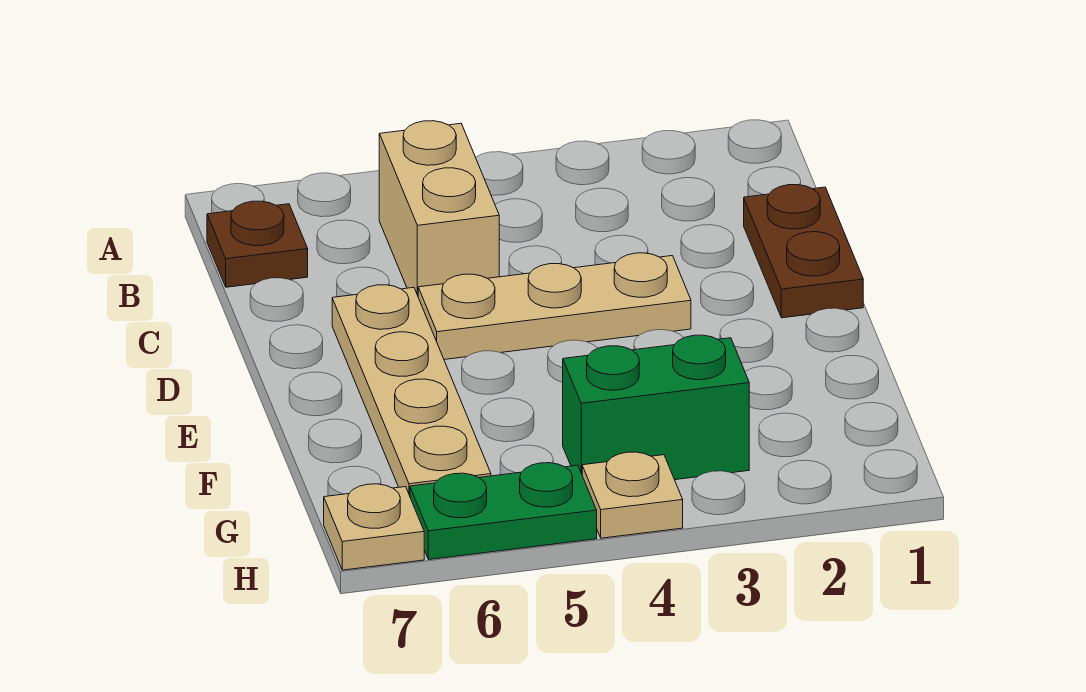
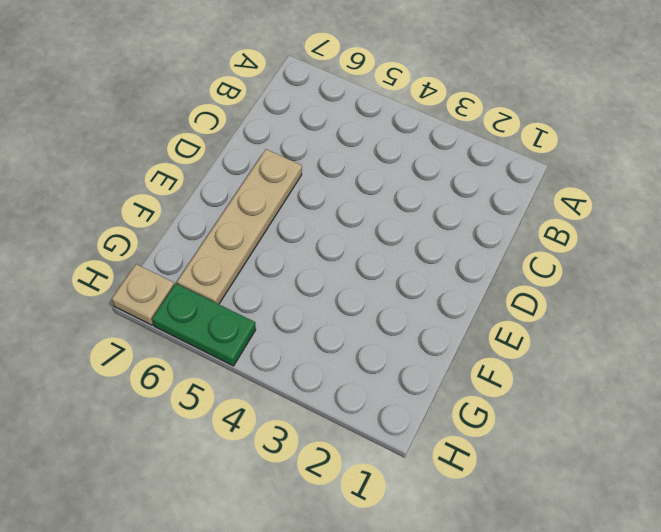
none -> tan brick B5:C5 level 1
none -> brown plate B7 level 1

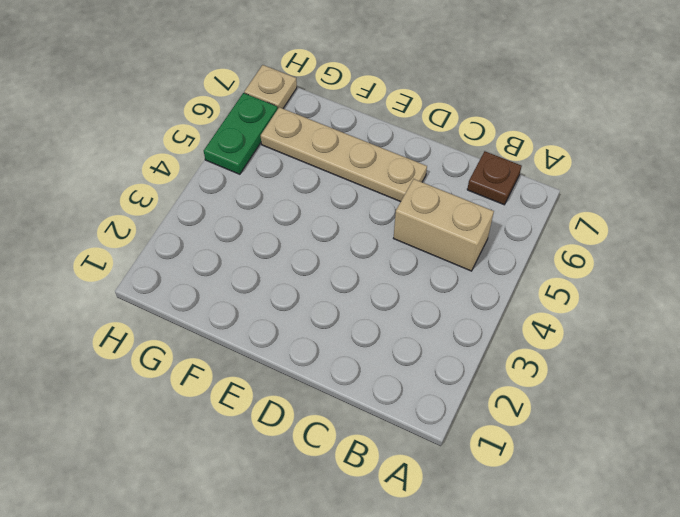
none -> brown plate C1:D1 level 1
none -> tan plate D3:D5 level 1

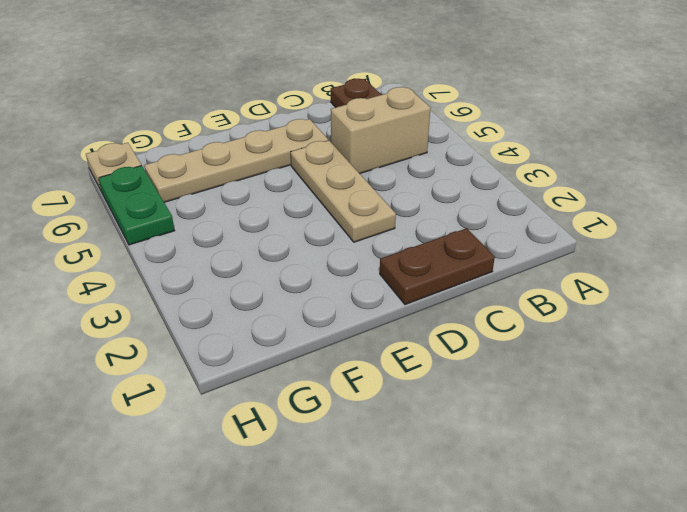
none -> green brick G3:G4 level 1
none -> tan plate H4 level 1

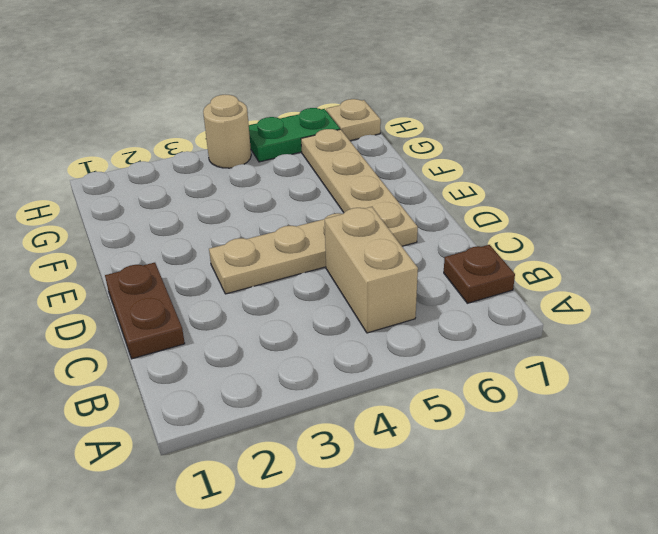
tan round brick H4 level 1 -> tan plate H4 level 1
none -> green brick G3:G4 level 1

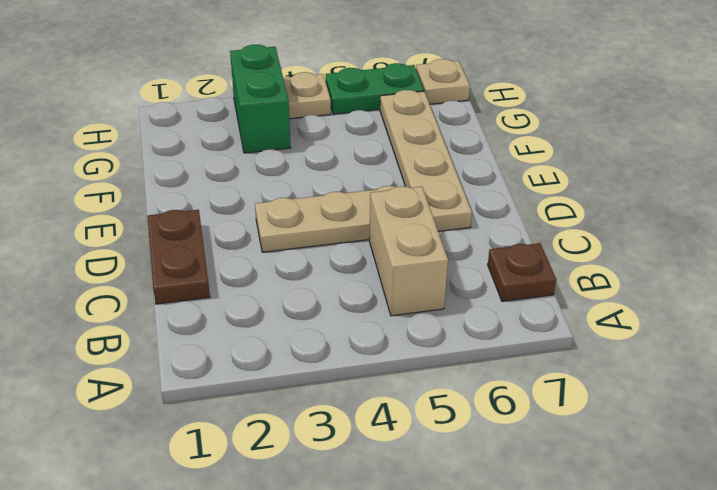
green brick G3:H3 level 1 -> green brick G3:G4 level 1

